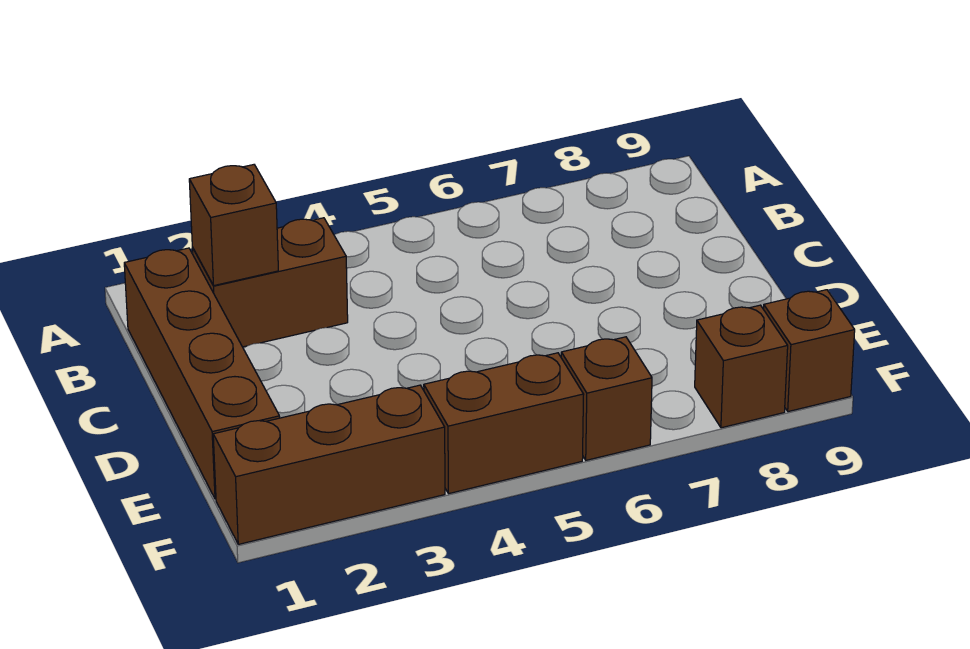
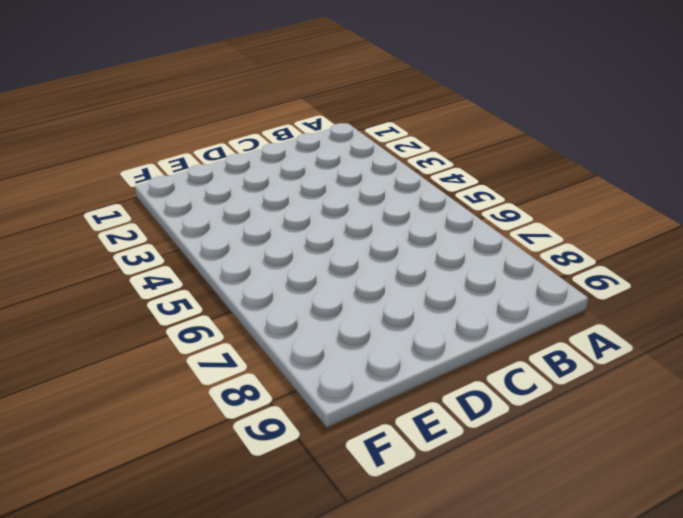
none -> brown brick B1:E1 level 1
none -> brown brick B2:B3 level 1

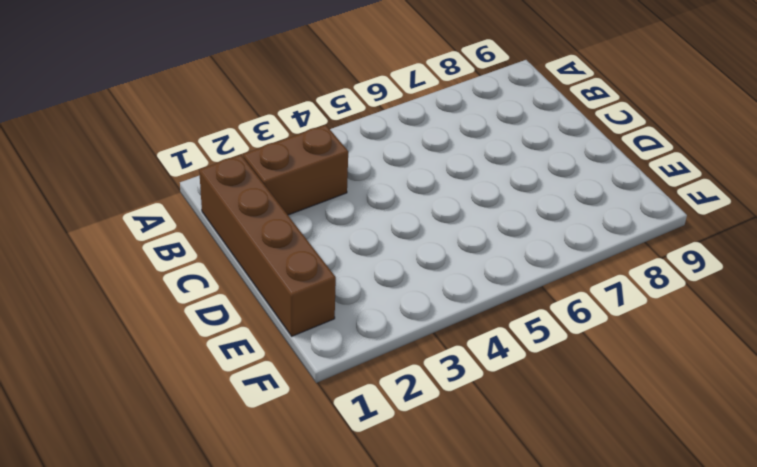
none -> brown brick F1:F3 level 1
none -> brown brick F4:F5 level 1

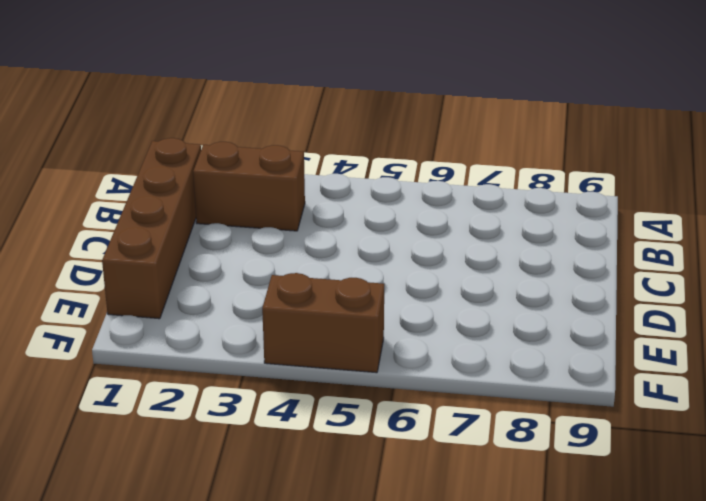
none -> brown brick F1:F3 level 1
none -> brown brick F6 level 1

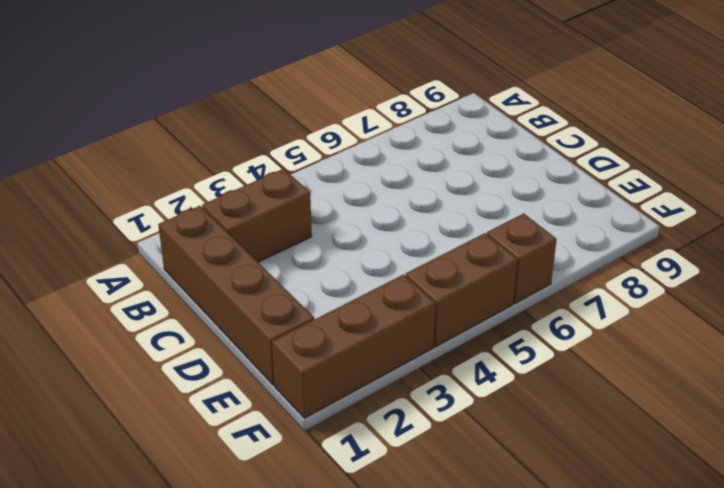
none -> brown brick F8 level 1
none -> brown brick F9 level 1

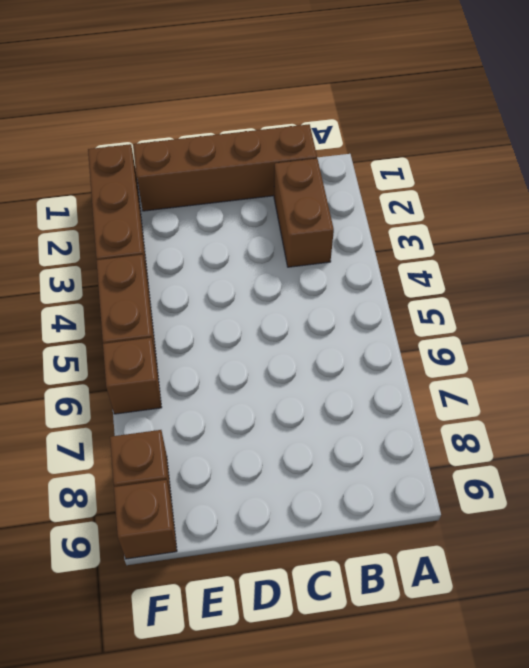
none -> brown brick B2 level 2

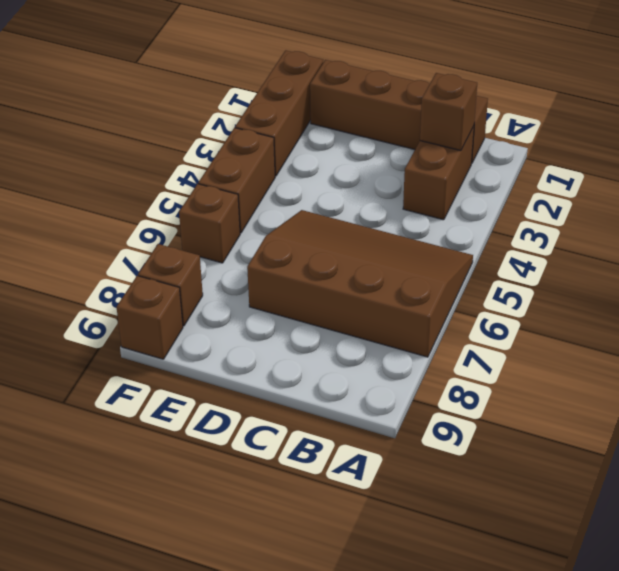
brown slope A5:D7 level 1 top 7 -> none

